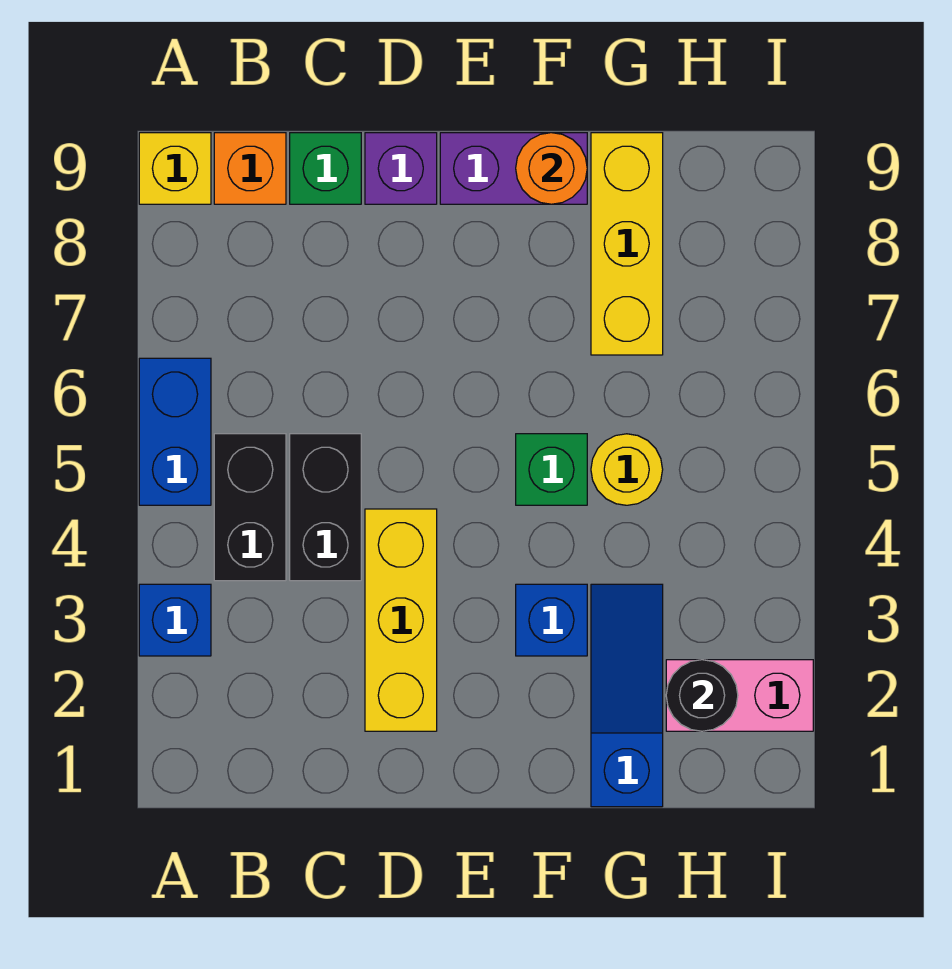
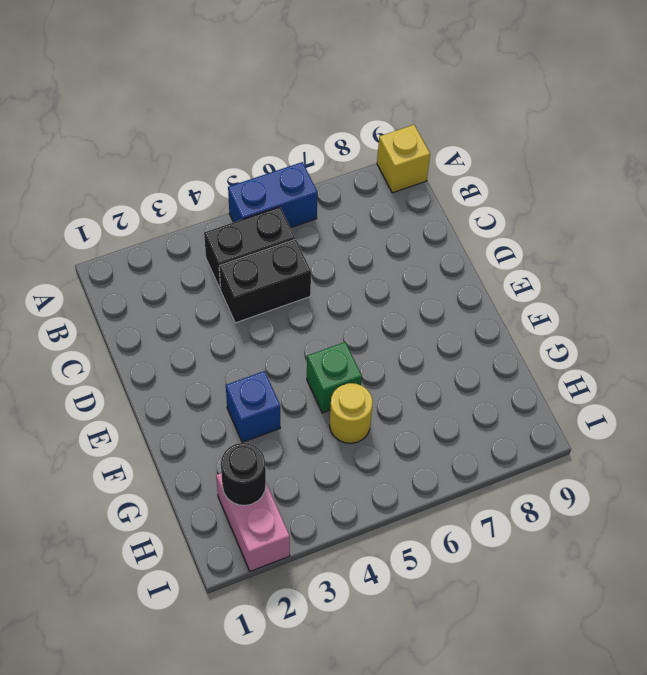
none -> blue brick A3 level 1
none -> orange brick B9 level 1
none -> green brick C9 level 1

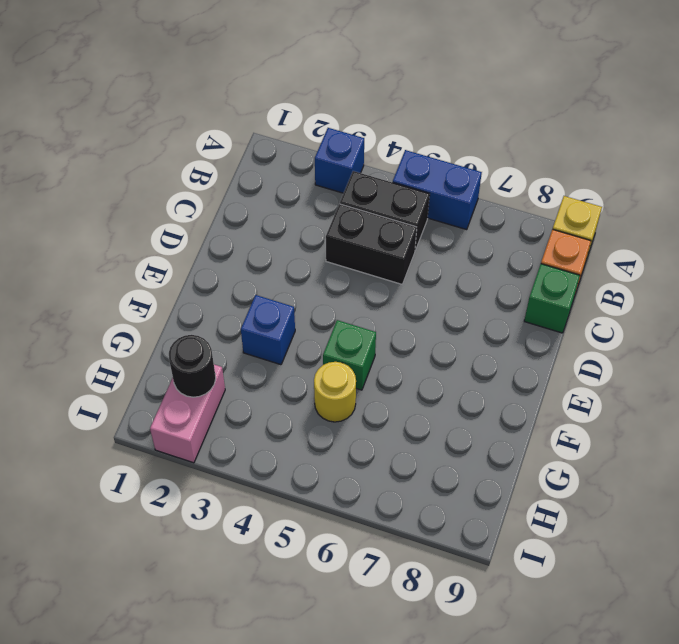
none -> yellow brick D2:D4 level 1
none -> purple brick D9 level 1
none -> purple brick E9:F9 level 1

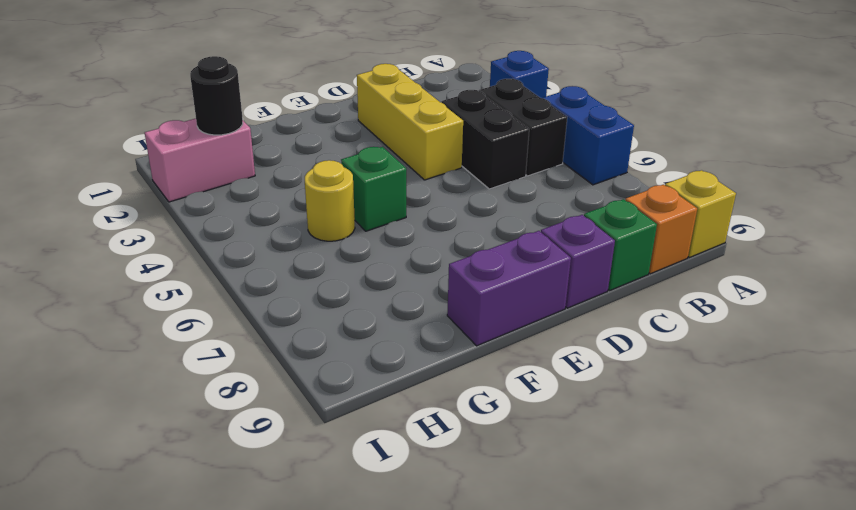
none -> blue brick F3 level 1
none -> blue slope G1:G3 level 1 top 1
none -> yellow brick G7:G9 level 1

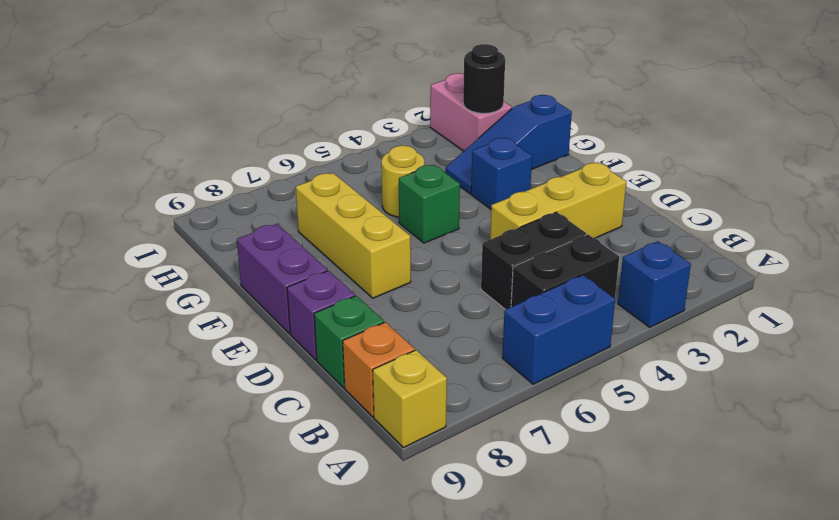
yellow brick E7:G7 level 1 -> yellow brick G7:G9 level 1
none -> orange round brick F9 level 2

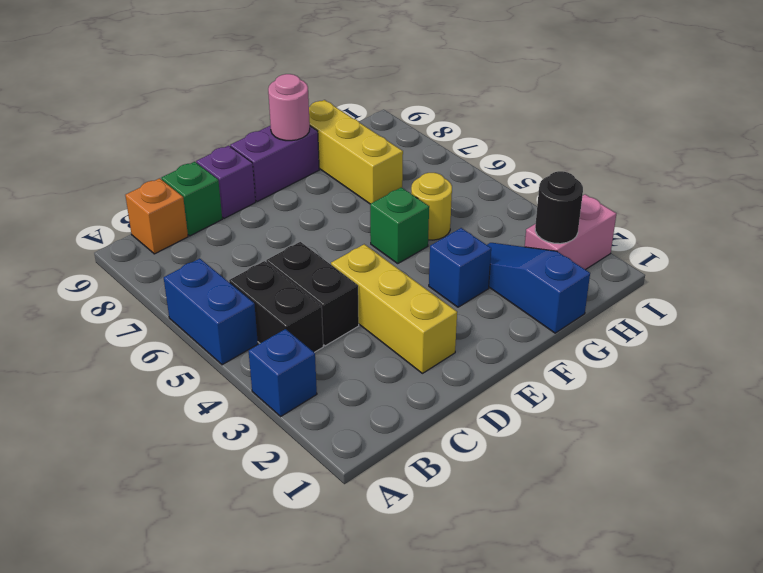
pink round brick F9 level 2 -> orange round brick F9 level 2
none -> yellow brick A9 level 1

